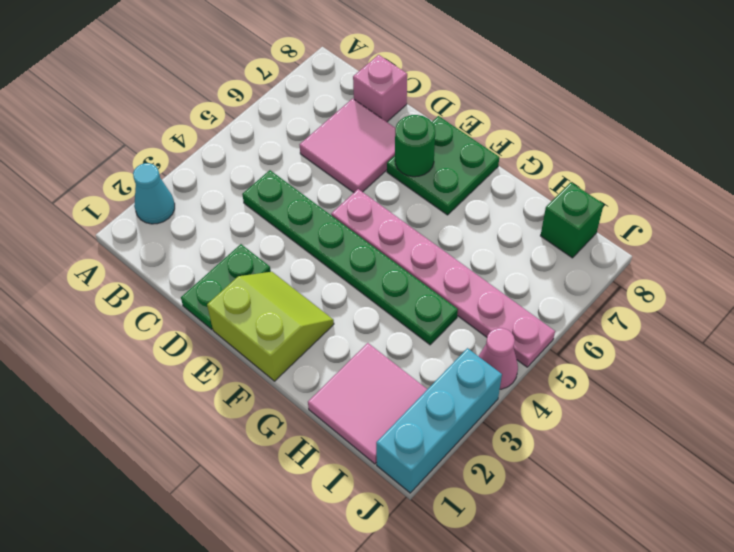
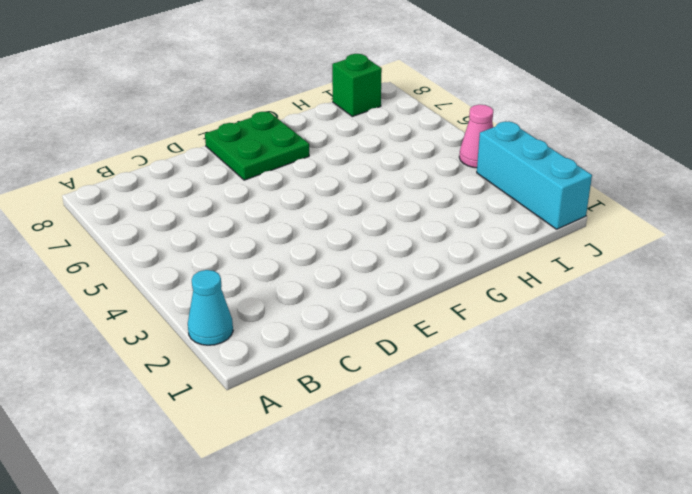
none -> green plate C4:H4 level 1
none -> pink tile C6:D7 level 1
none -> pink brick C8 level 1

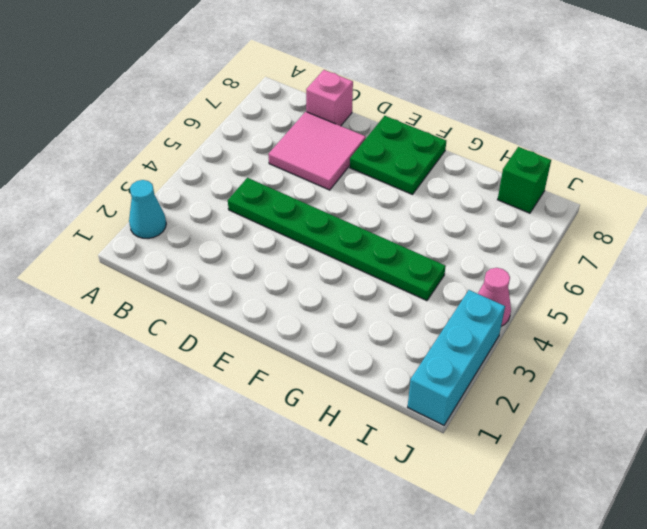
none -> green plate D1:D2 level 1
none -> lime slope E1:F2 level 1 top 1
none -> pink plate E5:J5 level 1

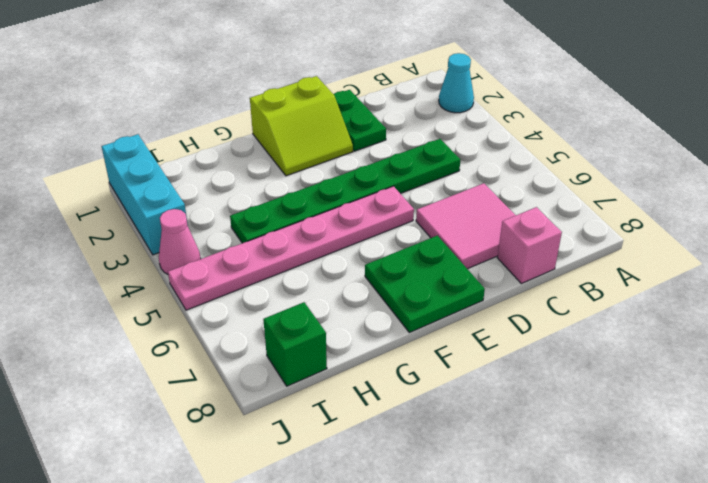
none -> pink tile H1:I2 level 1
none -> green round brick E7 level 2

